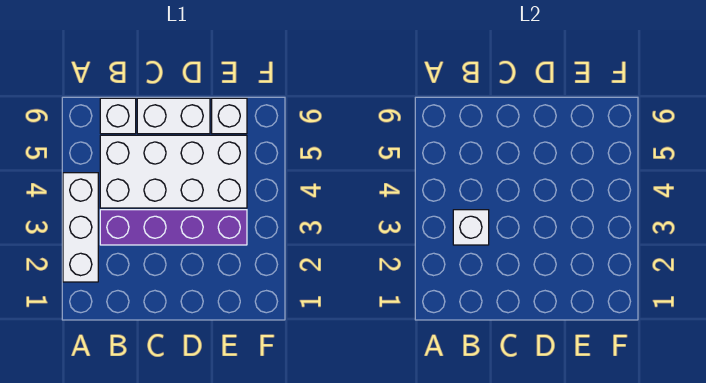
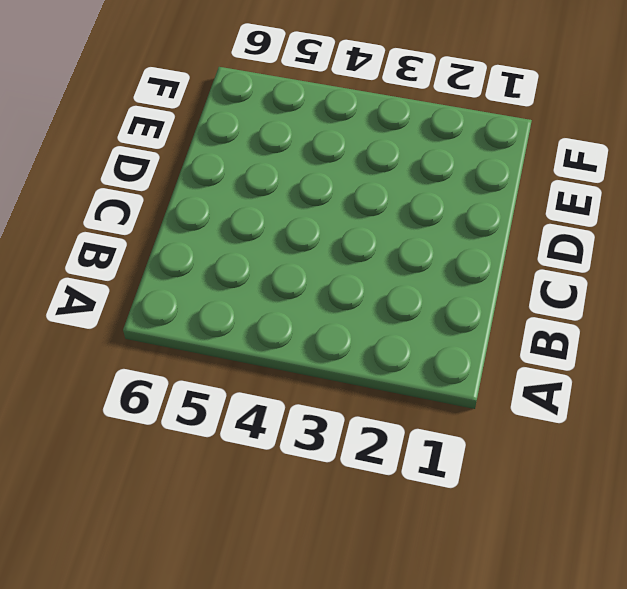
none -> white brick A2:A4 level 1
none -> purple brick B3:E3 level 1

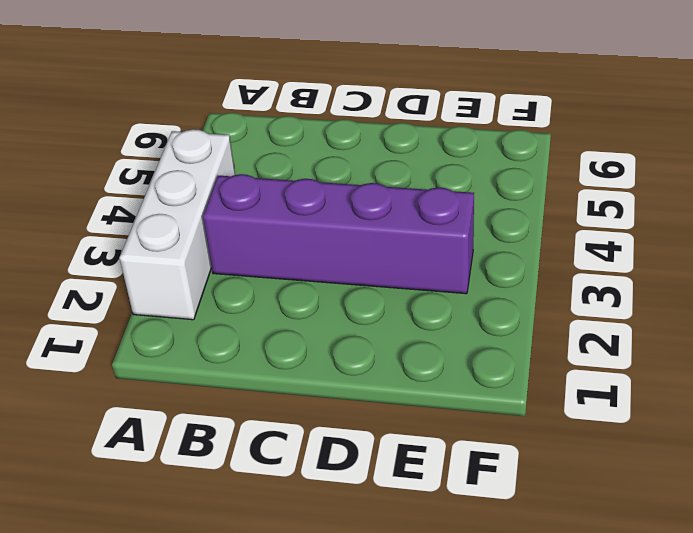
none -> white brick B4:E5 level 1
none -> white brick B6 level 1

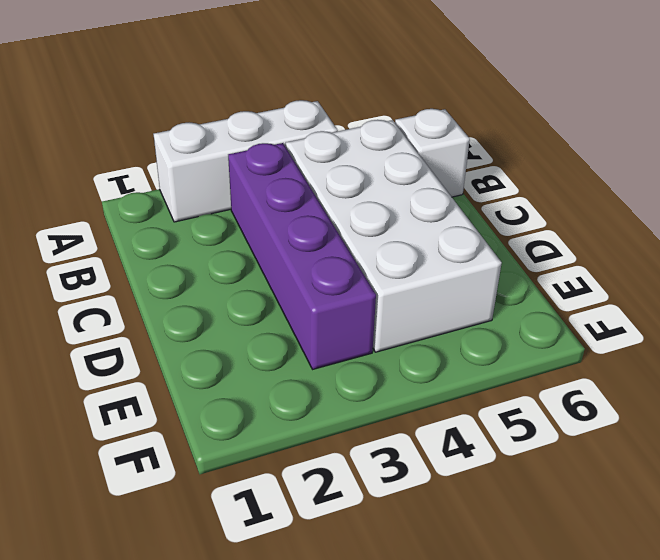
none -> white brick C6:D6 level 1
none -> white brick E6 level 1

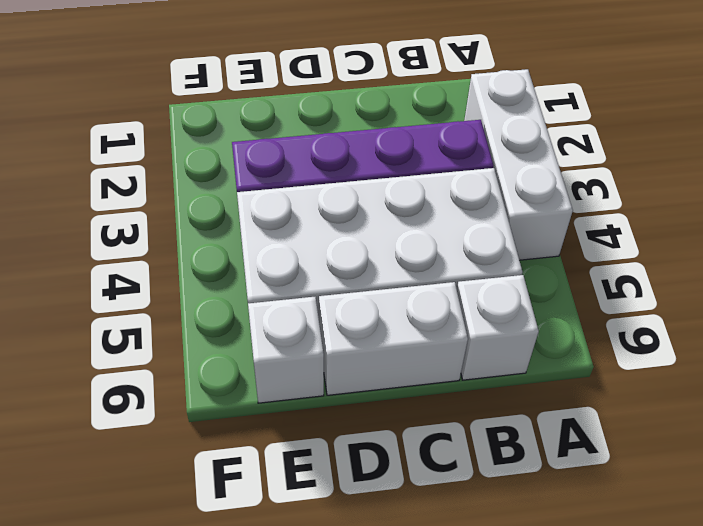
none -> white brick B3 level 2

